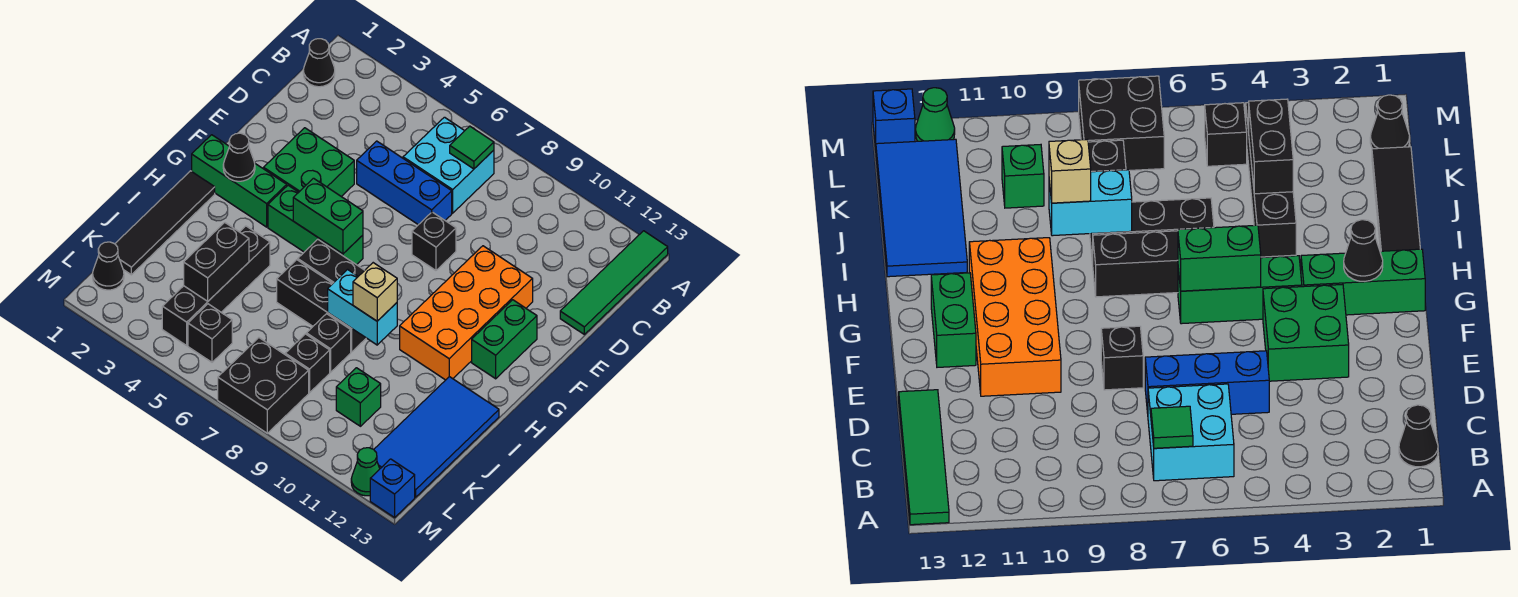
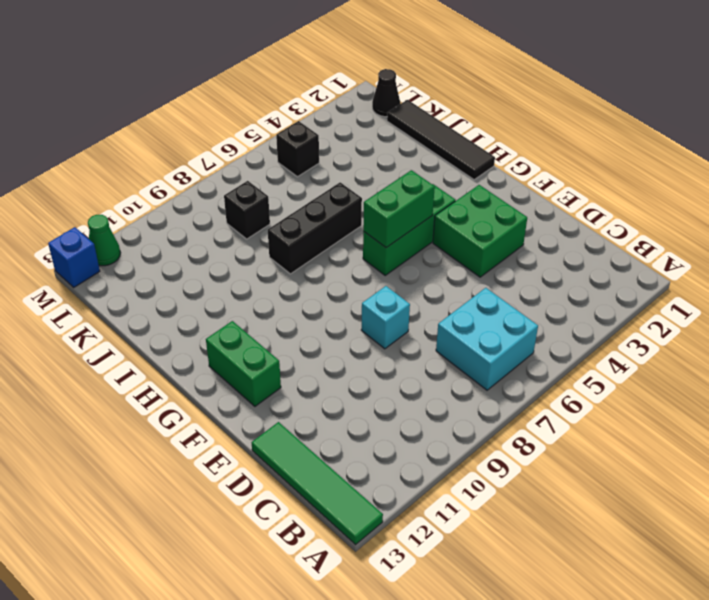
cyan brick E8 level 1 -> black brick E8 level 1
none -> black cone B1 level 1
none -> blue brick D5:D7 level 1
none -> orange brick E10:H11 level 1

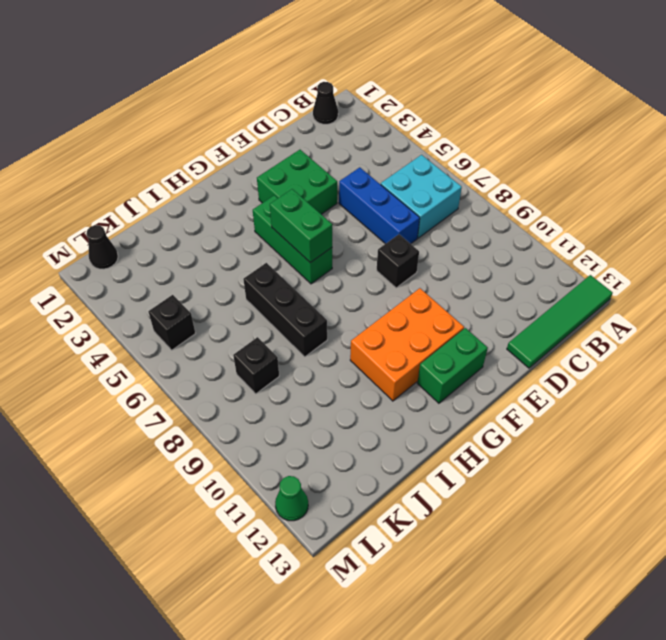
orange brick F10:H11 level 1 -> orange brick E10:H11 level 1
none -> green brick G1:G3 level 1
none -> black tile H1:K1 level 1
none -> black brick H6:H8 level 1

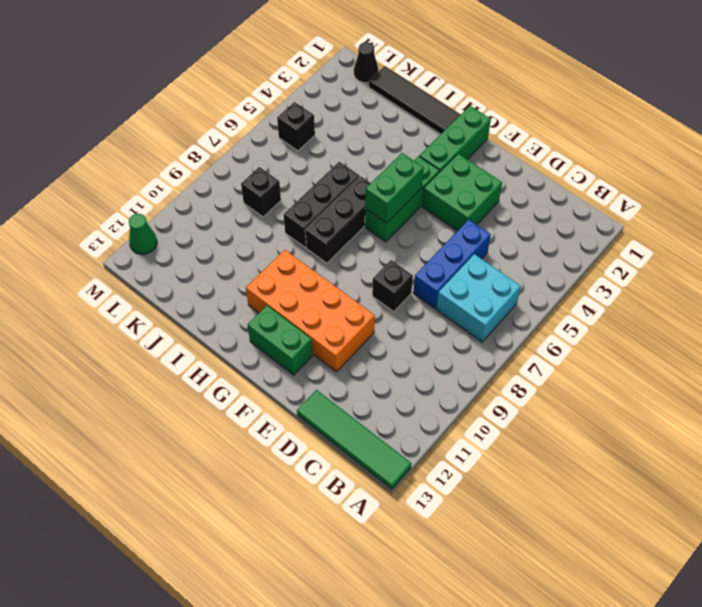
none -> black cone B1 level 1
none -> black brick I4:L4 level 1
none -> blue tile I12:L13 level 1

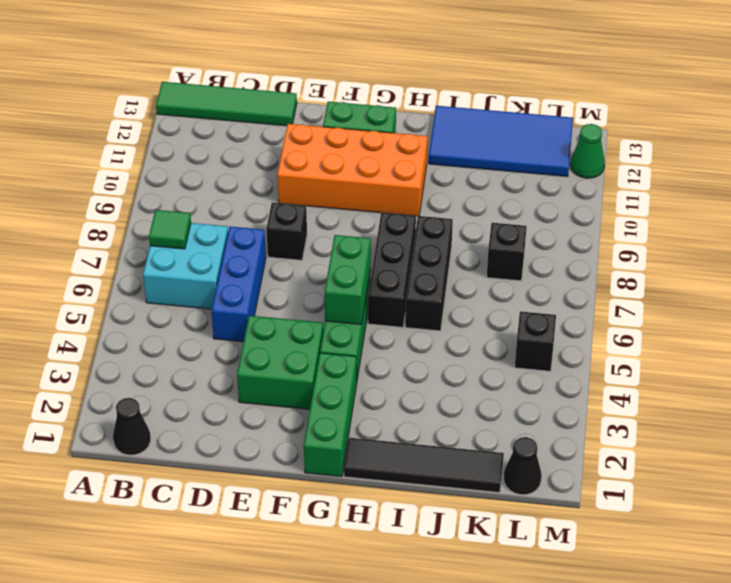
none -> black brick I4:L4 level 1
none -> black brick J8 level 1
none -> green brick K10 level 1

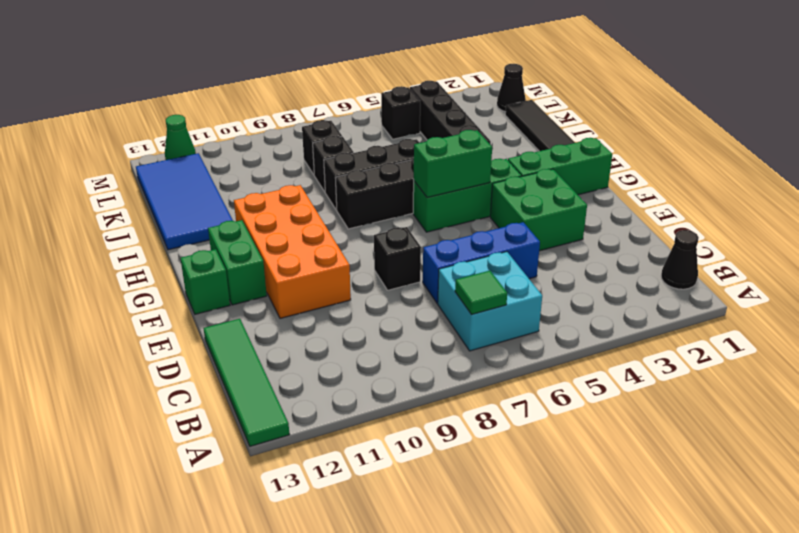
green brick F13 level 1 -> green brick K10 level 1
none -> black brick L7:M8 level 1
none -> blue brick M13 level 1
none -> black cone G2 level 2

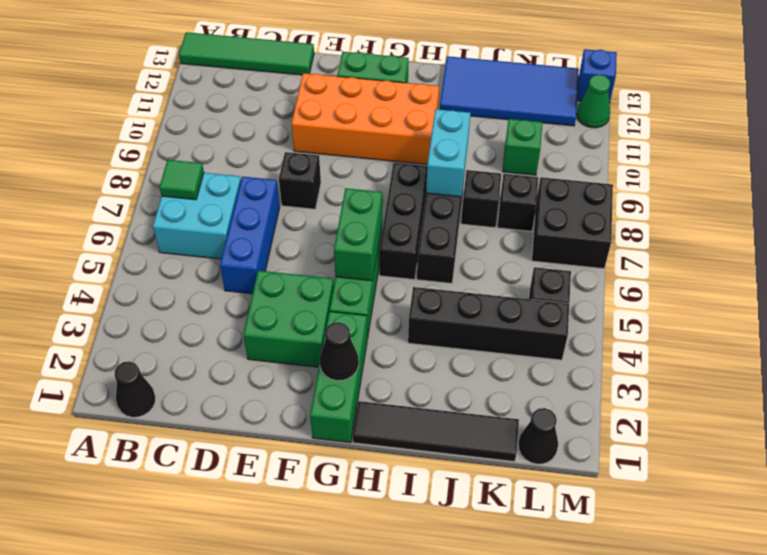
none -> black brick J4:K4 level 2
none -> tan brick I9 level 3

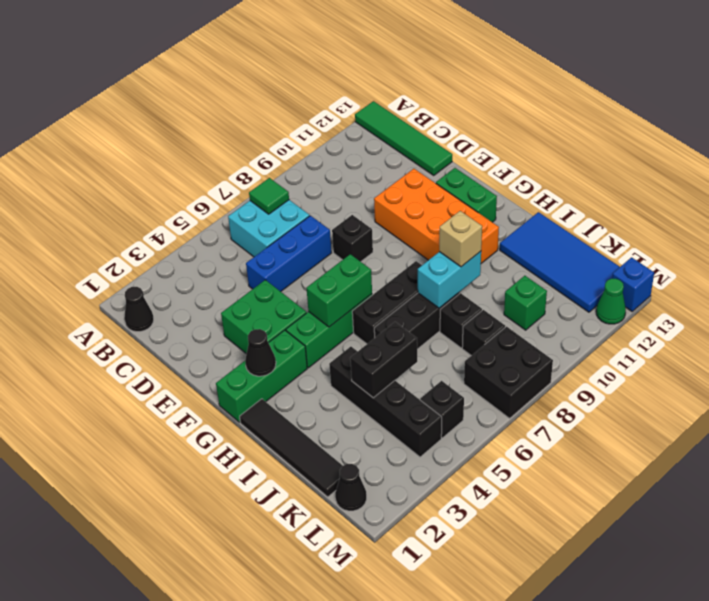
black brick J4:J5 level 2 -> black brick J4:K4 level 2

